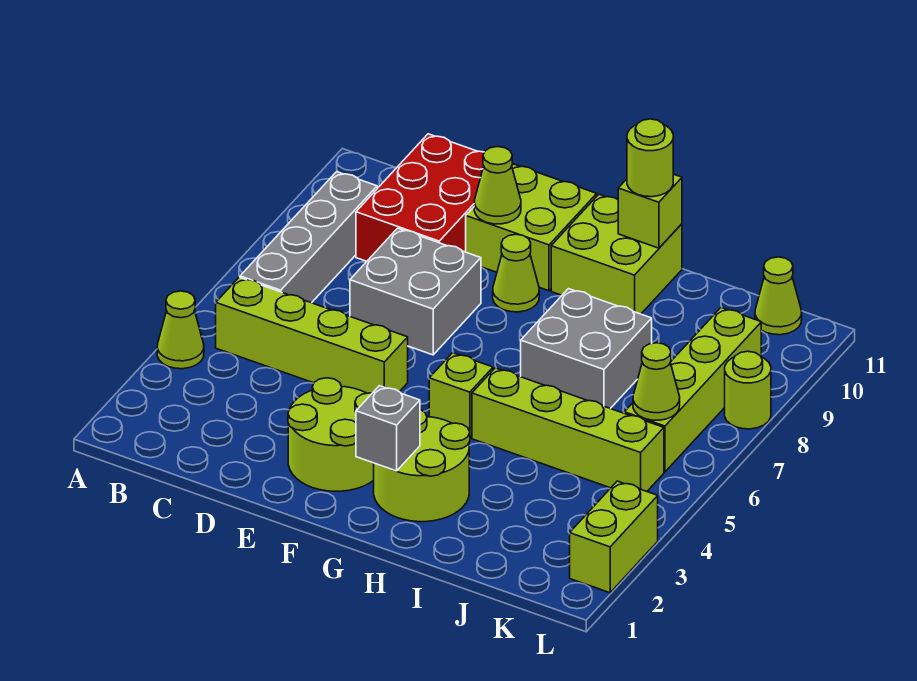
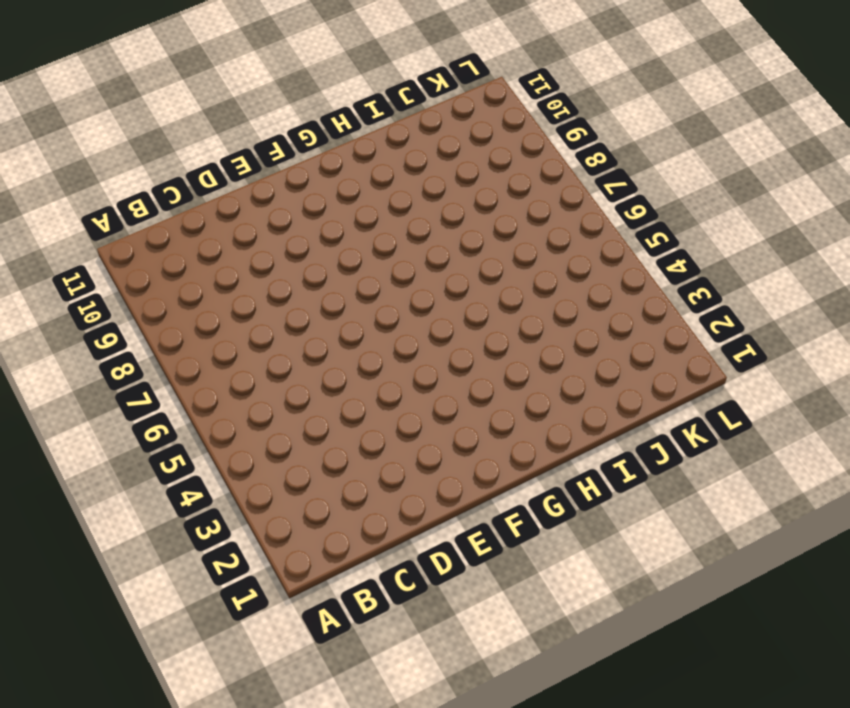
none -> lime cone A4 level 1
none -> lime brick B5:E5 level 1
none -> grey brick B6:B9 level 1

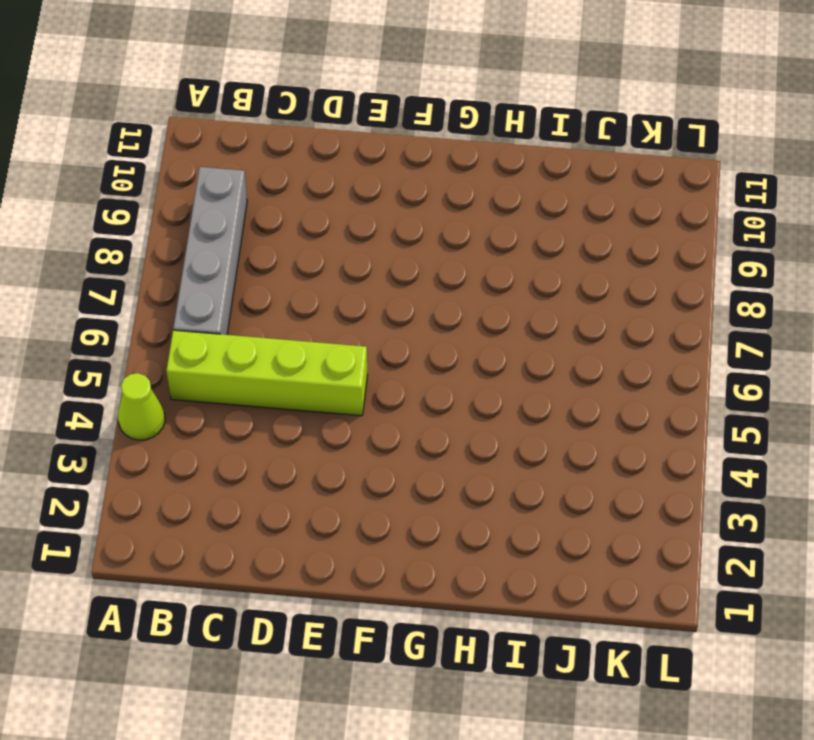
none -> red brick C9:D11 level 1
none -> grey brick D7:E8 level 1
none -> lime round brick E2:F3 level 1

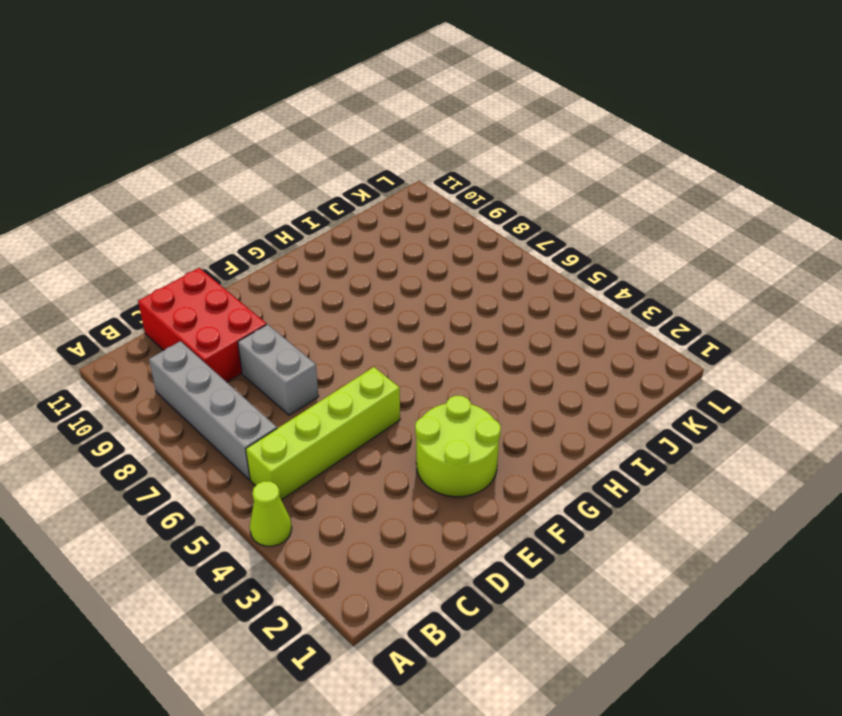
grey brick D7:D8 level 1 -> grey brick D7:E8 level 1
none -> lime brick E10:F11 level 1
none -> lime cone F9 level 1
none -> lime round brick G2:H3 level 1

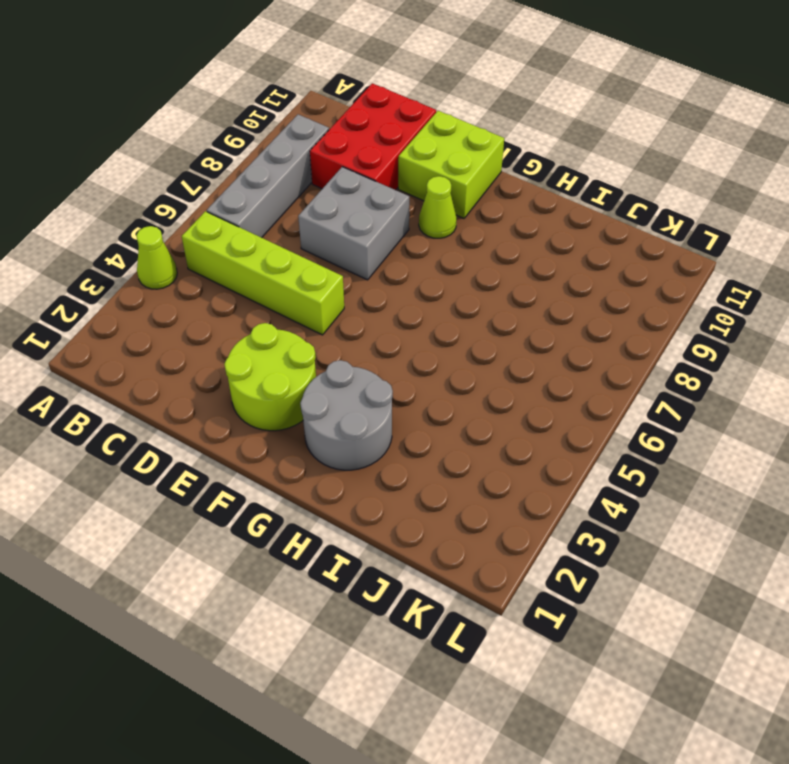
grey round brick G2:H3 level 1 -> lime round brick G2:H3 level 1
none -> lime brick G5 level 1
none -> lime brick G10:H11 level 1
none -> lime brick H5:K5 level 1

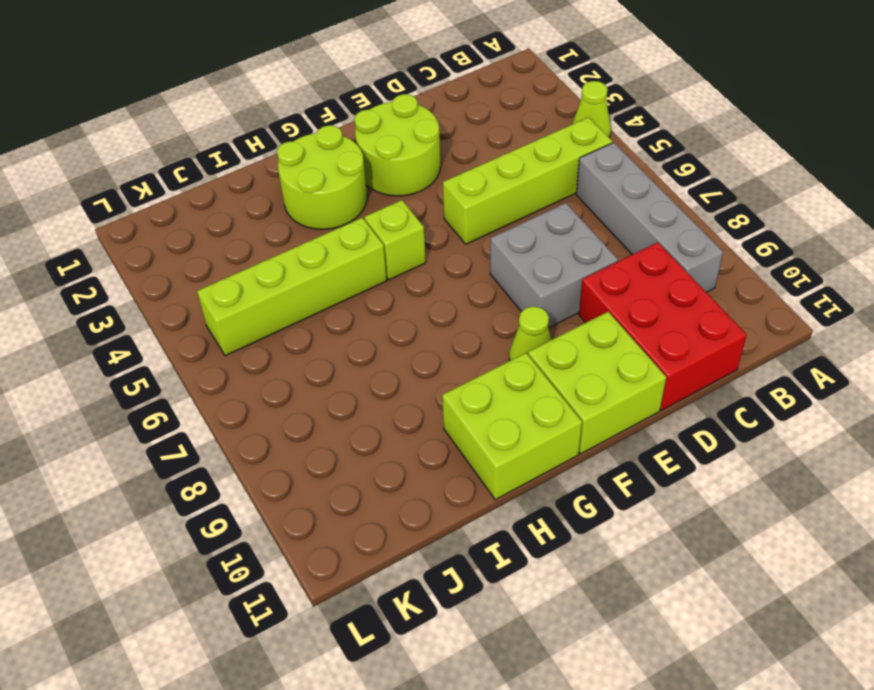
none -> grey brick H7:I8 level 1
none -> lime brick K6:K9 level 1
none -> lime cone K11 level 1

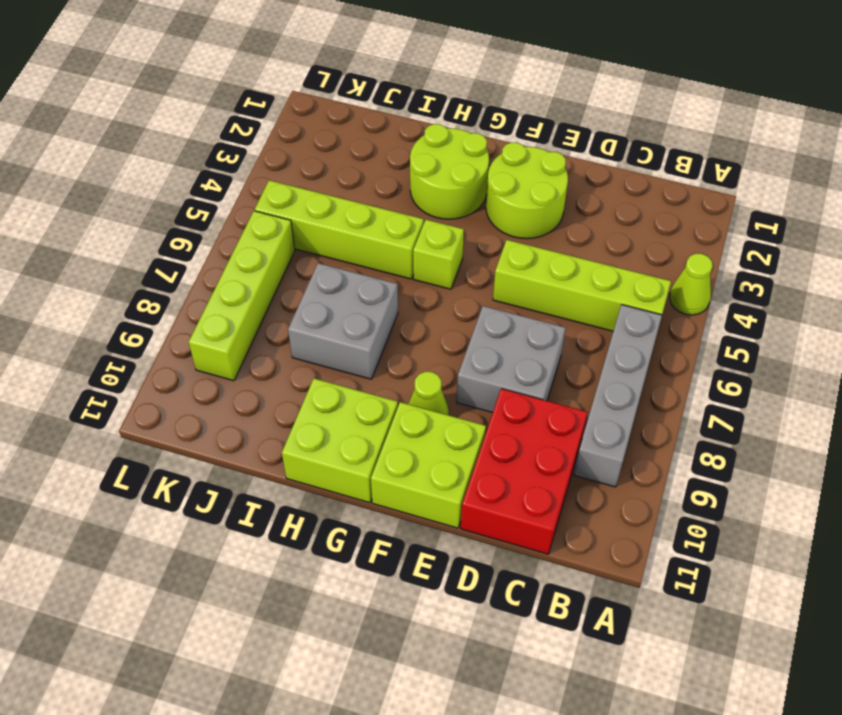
none -> lime cone K11 level 1
none -> lime brick L2:L3 level 1
none -> lime round brick L8 level 1

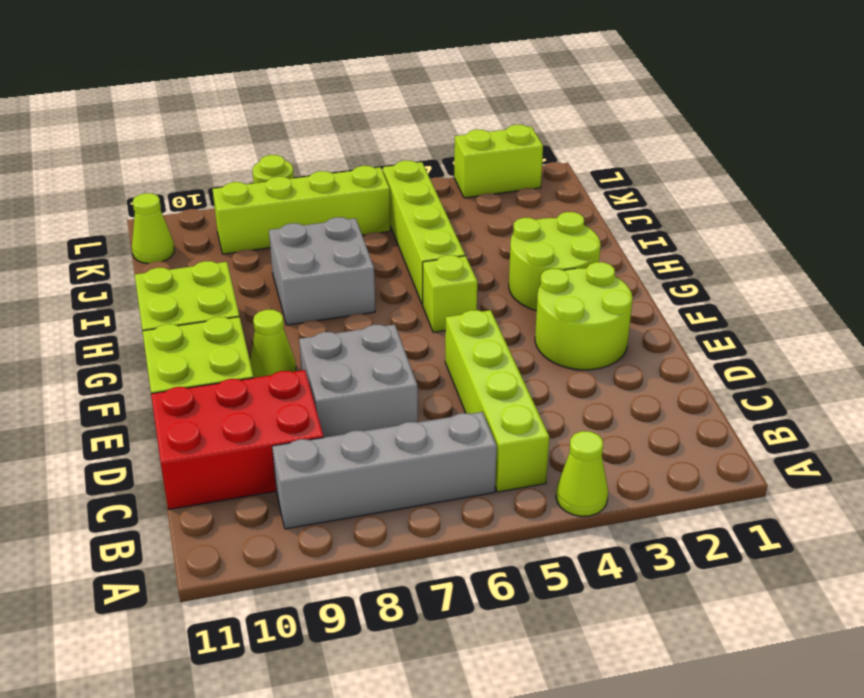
none -> lime cone E10 level 2
none -> grey brick G2 level 2
none -> lime brick H11 level 2

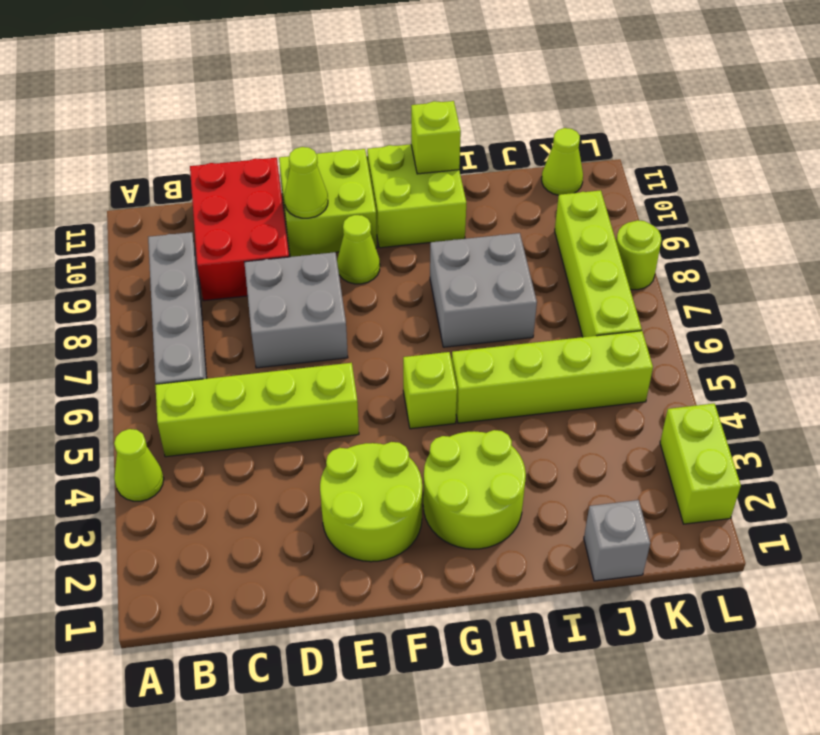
grey brick J1 level 1 -> grey brick G2 level 2
none -> lime cone K6 level 2
none -> lime round brick H11 level 3

